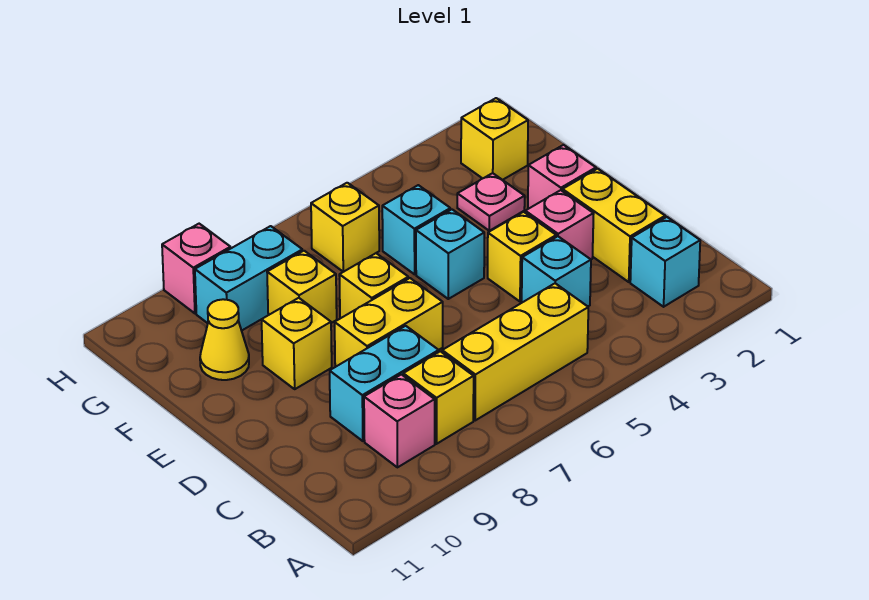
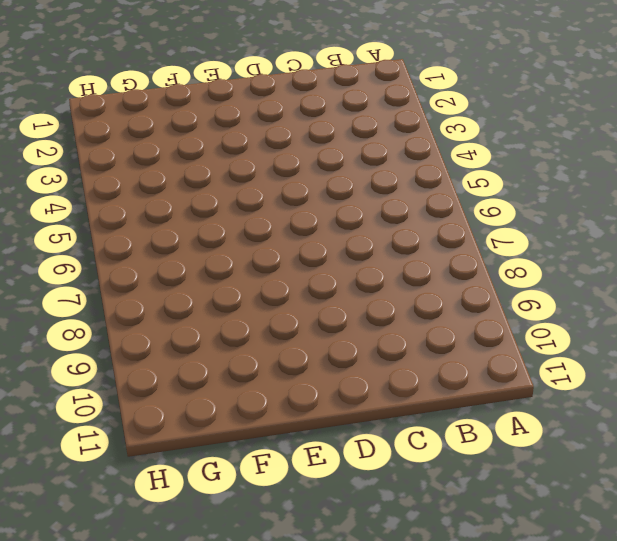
none -> cyan brick B2 level 1
none -> yellow brick B5:B7 level 1
none -> yellow brick B8 level 1

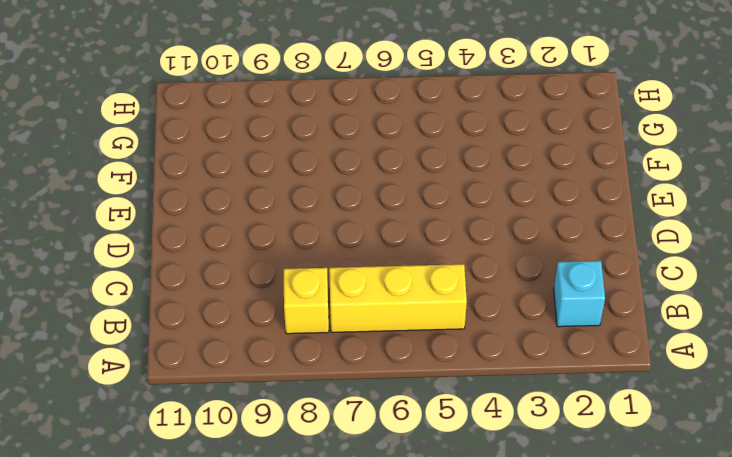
none -> pink brick B9 level 1
none -> yellow brick C2:D2 level 1
none -> cyan brick C4 level 1

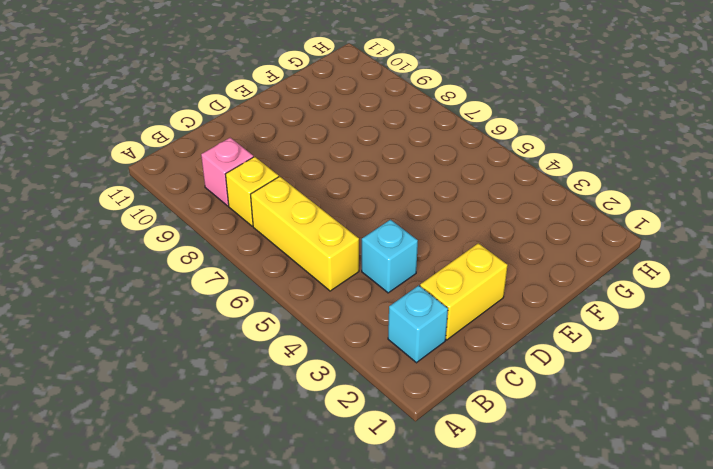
none -> cyan brick C8:C9 level 1
none -> pink brick D3 level 1
none -> yellow brick D4 level 1

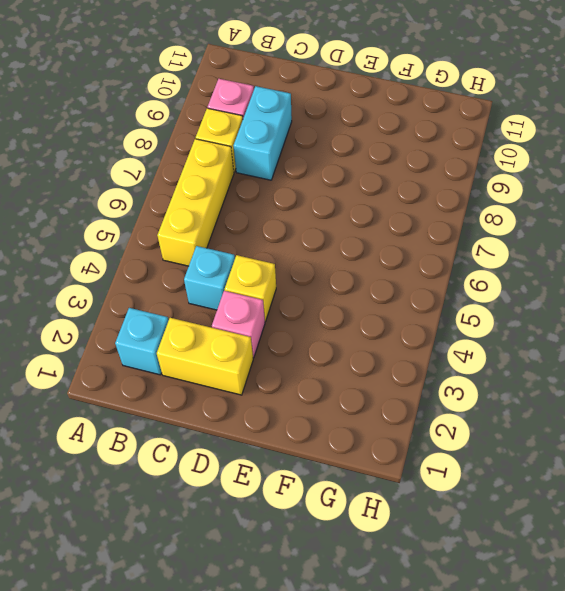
none -> yellow brick D7:D8 level 1
none -> pink brick E2 level 1
none -> cyan brick E5 level 1

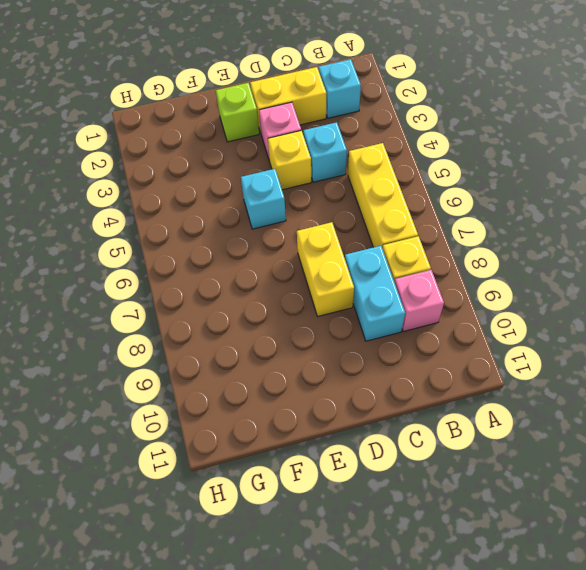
lime brick E2 level 1 -> pink brick E2 level 1
none -> yellow brick E7 level 1
none -> yellow brick E9 level 1
none -> pink plate F3 level 1

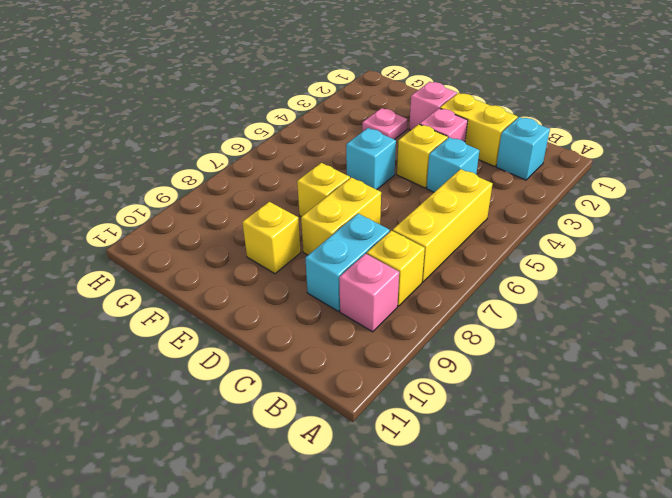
none -> cyan brick F5 level 1
none -> yellow brick F8 level 1
none -> yellow cone F10 level 1

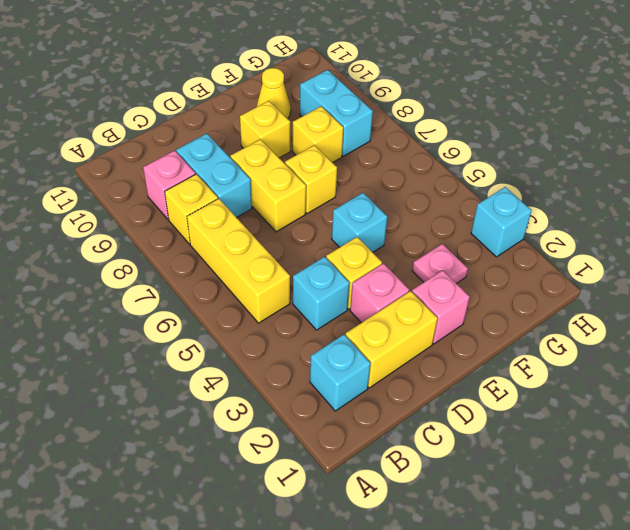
cyan brick H3 level 1 -> cyan brick F5 level 1
none -> yellow brick G2 level 1
none -> yellow brick G6 level 1
none -> pink brick H9 level 1

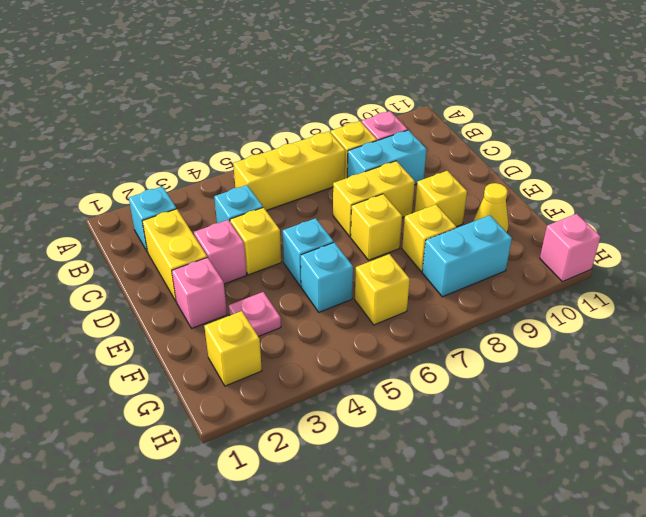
pink brick H11 level 1 -> pink brick H9 level 1

